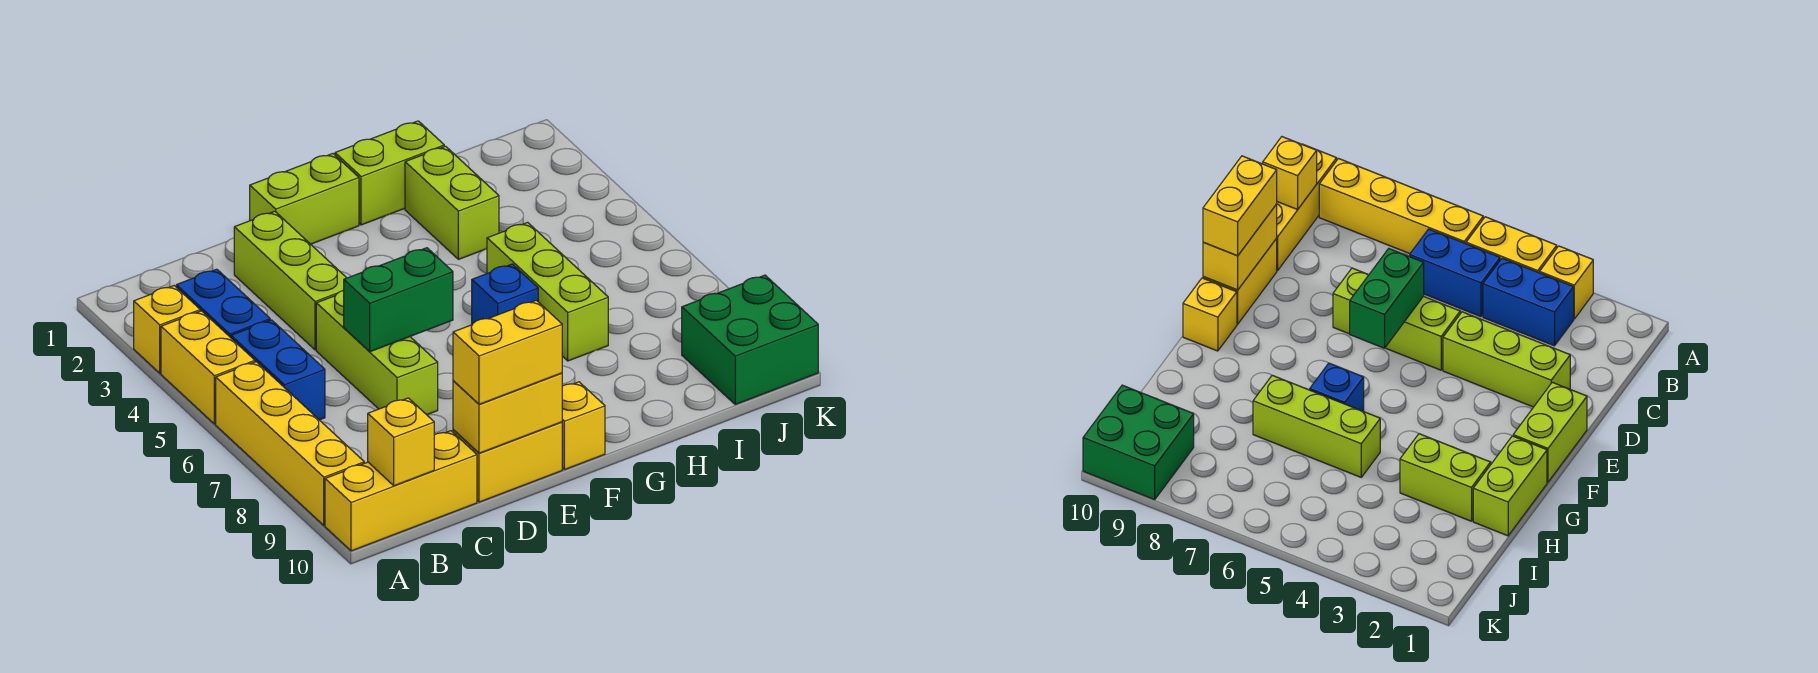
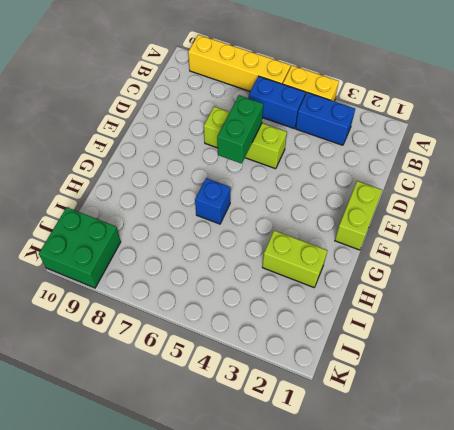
none -> yellow brick A3 level 1
none -> yellow brick A10:C10 level 1
none -> lime brick D2:D4 level 1

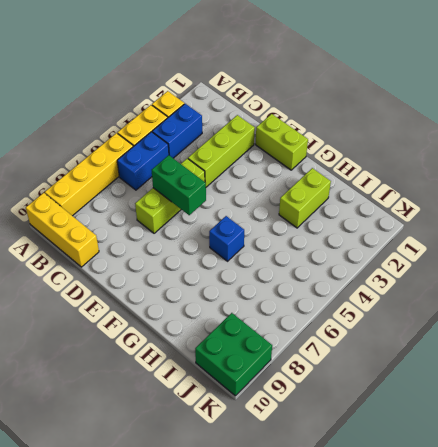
none -> yellow brick D10:E10 level 1
none -> yellow brick F10 level 1
none -> lime brick G1:H1 level 1

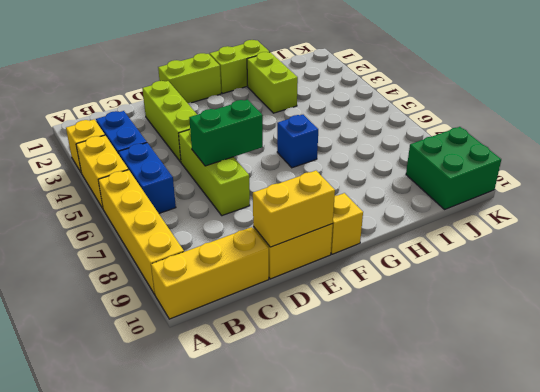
none -> lime brick H5:H7 level 1
none -> yellow brick B10 level 2
none -> yellow brick D10:E10 level 3

